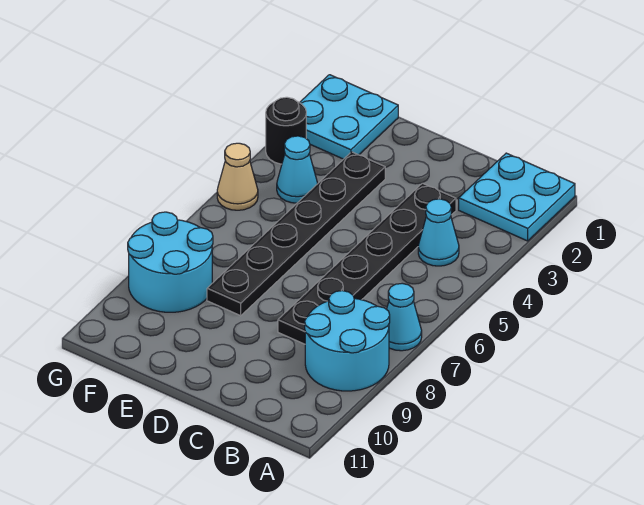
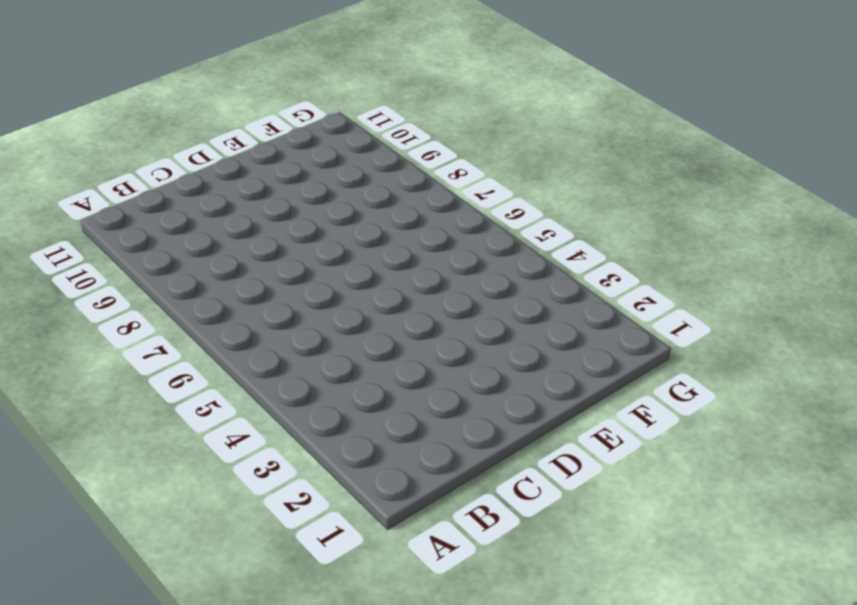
none -> cyan plate A1:B2 level 1
none -> cyan cone A7 level 1

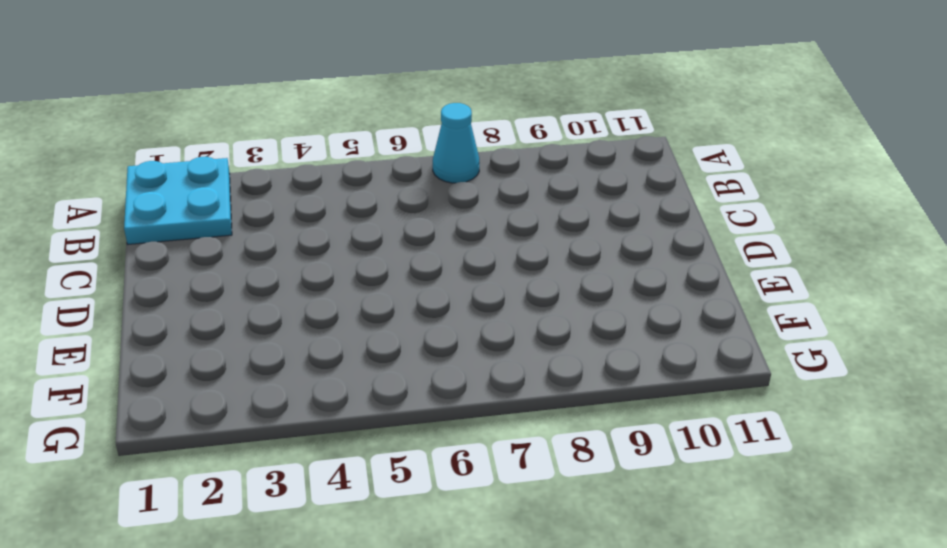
none -> cyan round brick A8:B9 level 1
none -> cyan cone B4 level 1

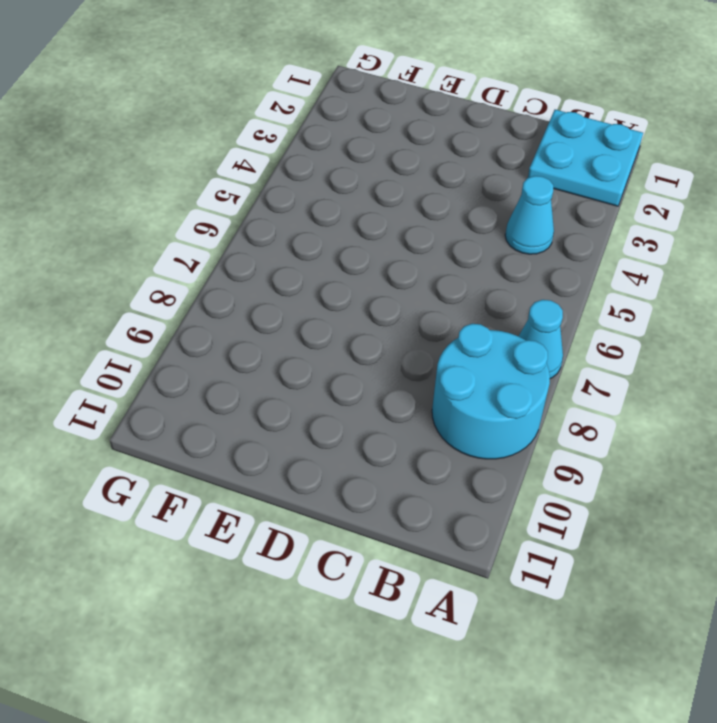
none -> black plate C3:C8 level 1
none -> black plate E3:E8 level 1

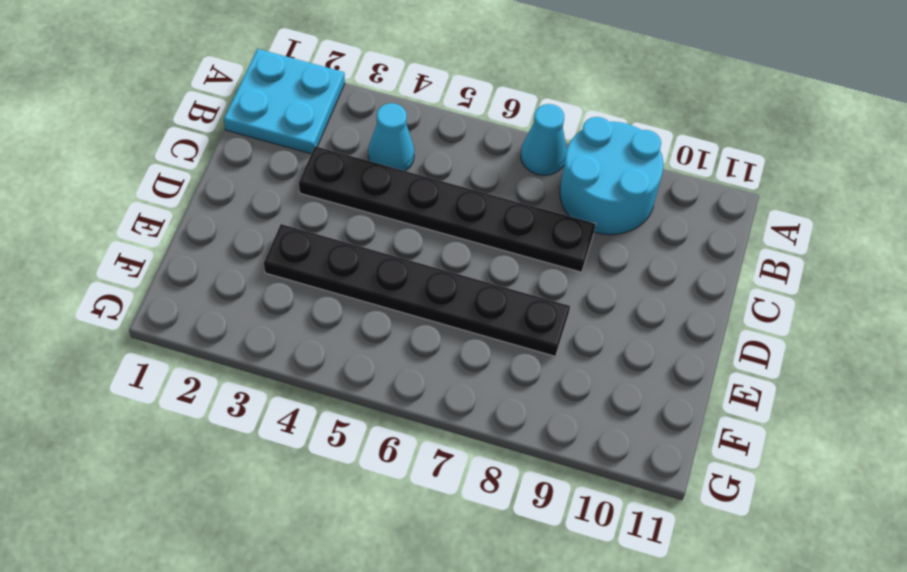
none -> cyan plate F1:G2 level 1
none -> cyan cone F4 level 1

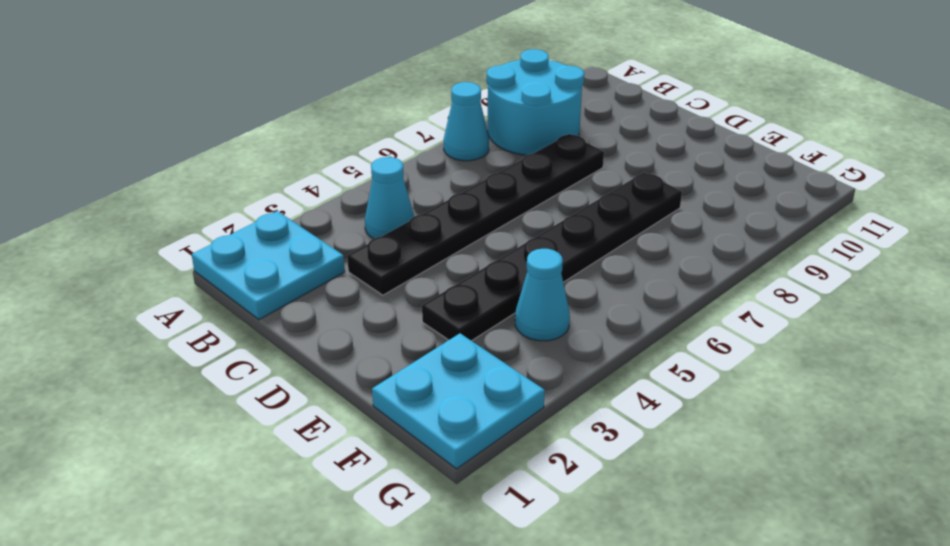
none -> cyan round brick F8:G9 level 1
none -> black round brick G3 level 1

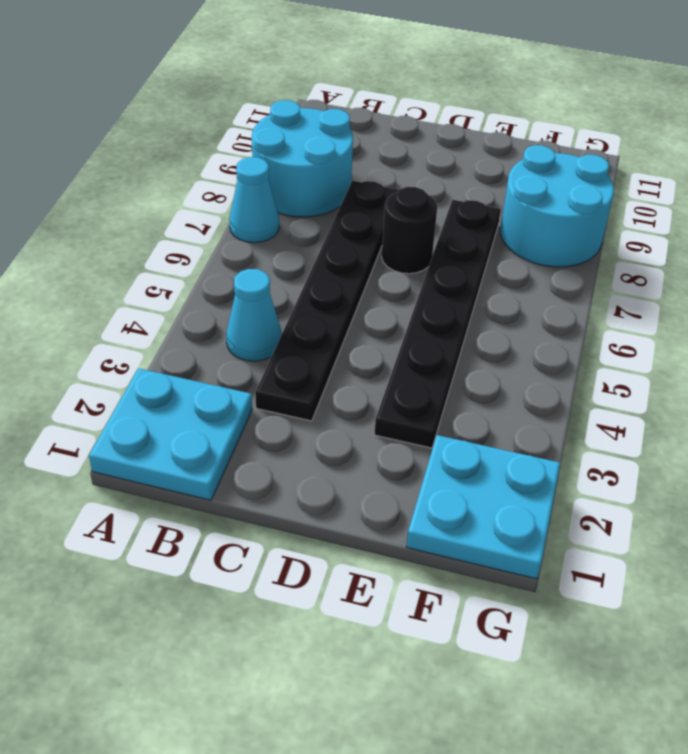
black round brick D7 level 1 -> black round brick G3 level 1
none -> cyan cone F4 level 1
none -> tan cone G5 level 1

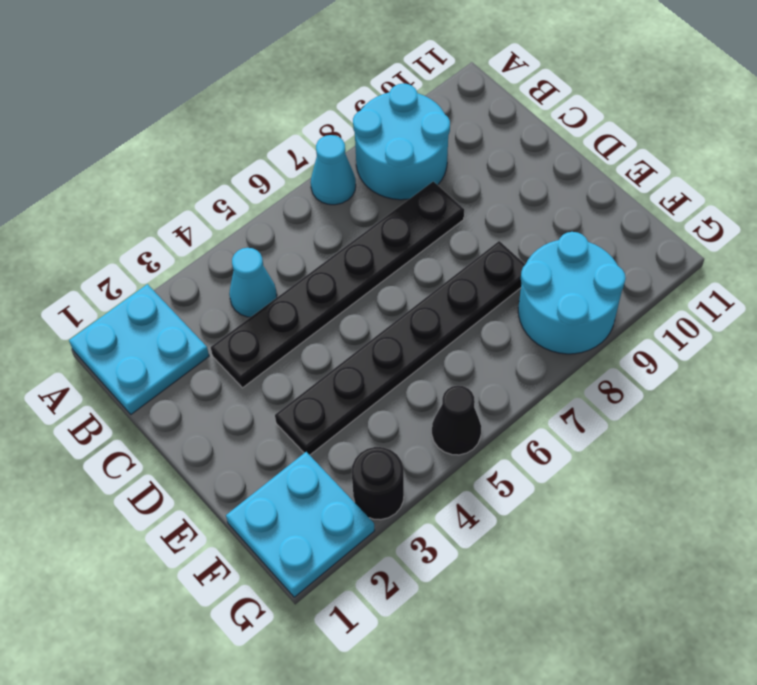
black cone G5 level 1 -> tan cone G5 level 1
none -> cyan cone F4 level 1

